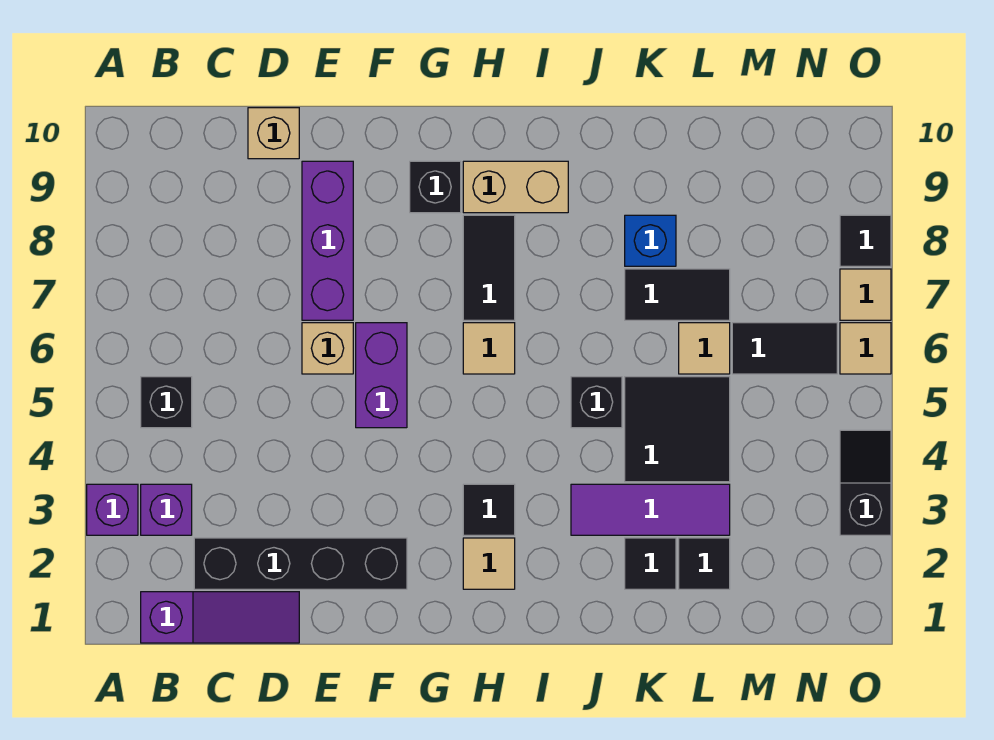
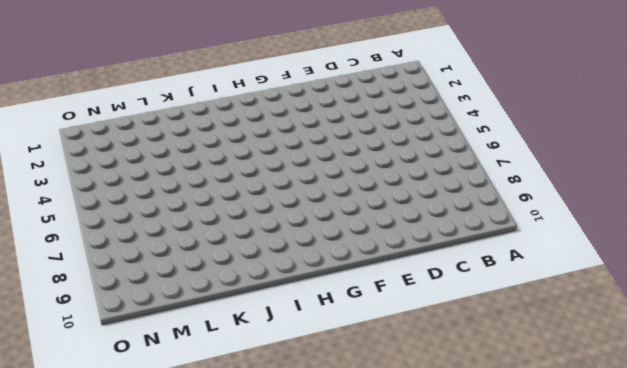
none -> purple brick A3 level 1
none -> purple slope B1:D1 level 1 top B
none -> purple brick B3 level 1

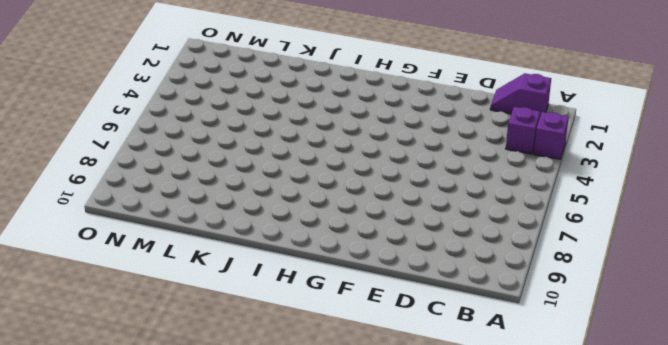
purple slope B1:C1 level 1 top B -> purple slope B1:D1 level 1 top B
none -> black brick B5 level 1
none -> black brick C2:F2 level 1
none -> tan brick D10 level 1

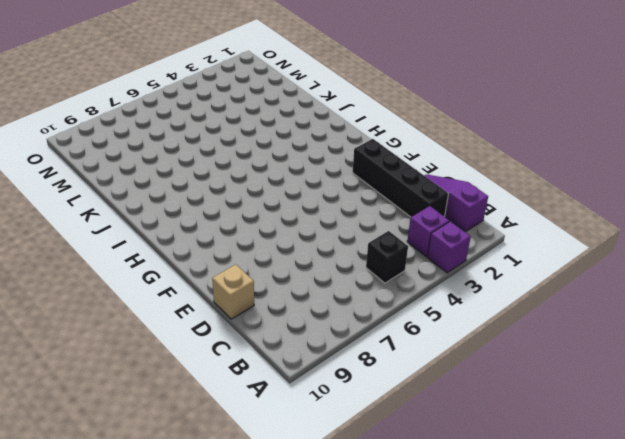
none -> tan brick E6 level 1
none -> purple brick E7:E9 level 1
none -> purple brick F5:F6 level 1

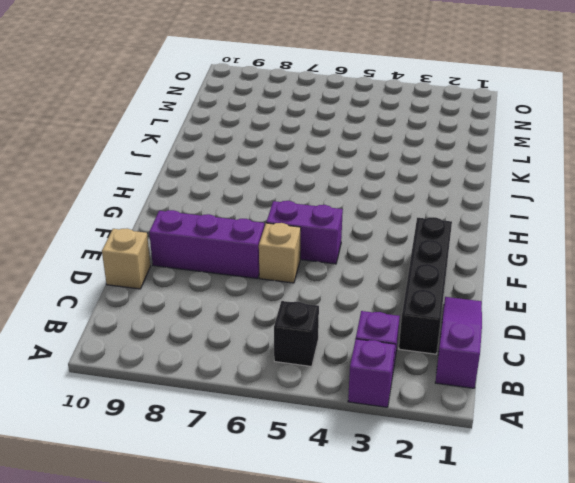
none -> black brick G9 level 1
none -> tan tile H2 level 1
none -> black tile H3 level 1

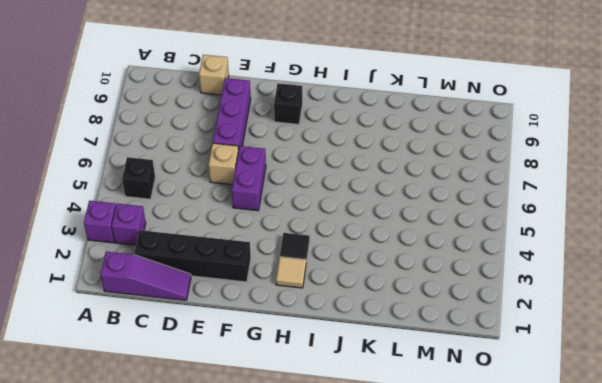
none -> tan tile H6 level 1
none -> black tile H7:H8 level 1
none -> tan brick H9:I9 level 1

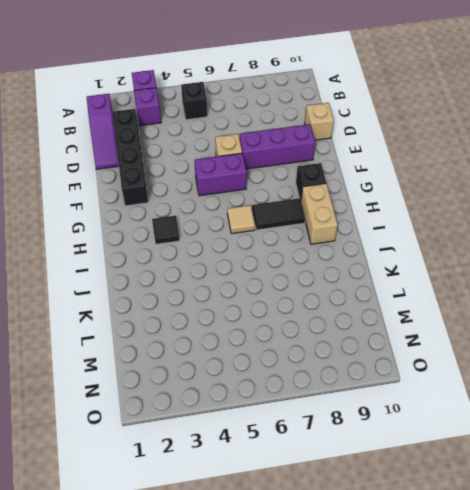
none -> tan tile H2 level 1
none -> purple tile J3:L3 level 1
none -> black brick J5 level 1

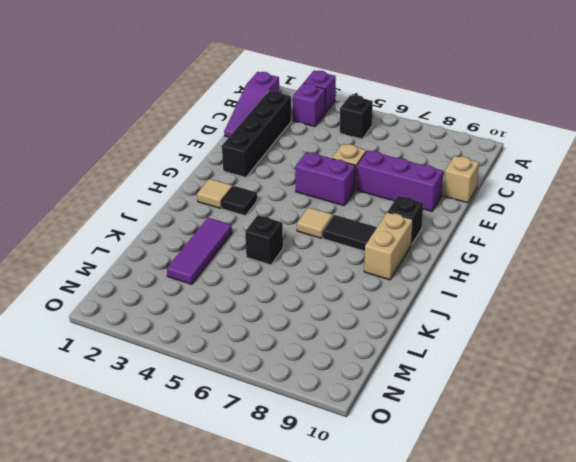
none -> black tile K2 level 1
none -> black tile K4:L5 level 1
none -> black tile K7:L7 level 1

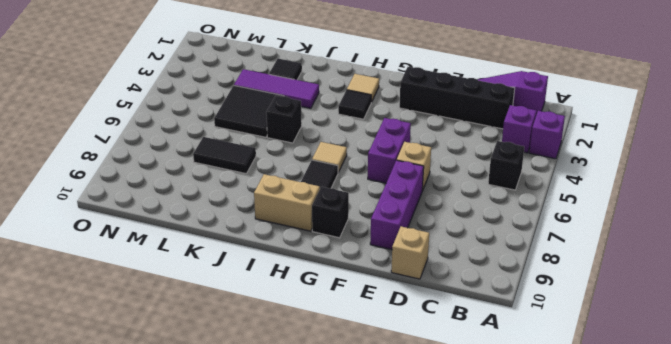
none -> blue brick K8 level 1
none -> black tile L2 level 1
none -> tan tile L6 level 1

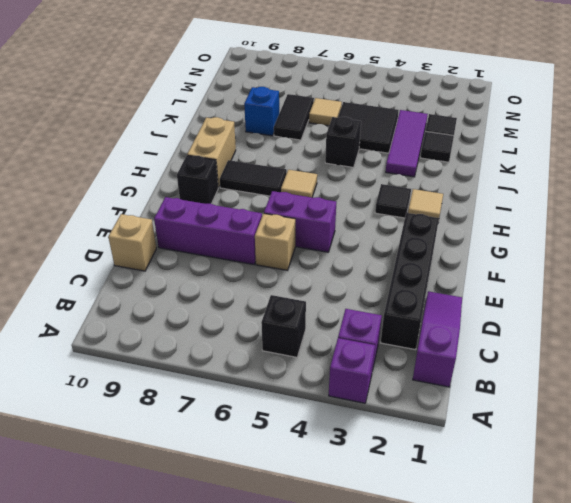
none -> black tile M6:N6 level 1
none -> black slope O3:O4 level 1 top 3
none -> tan tile O6 level 1

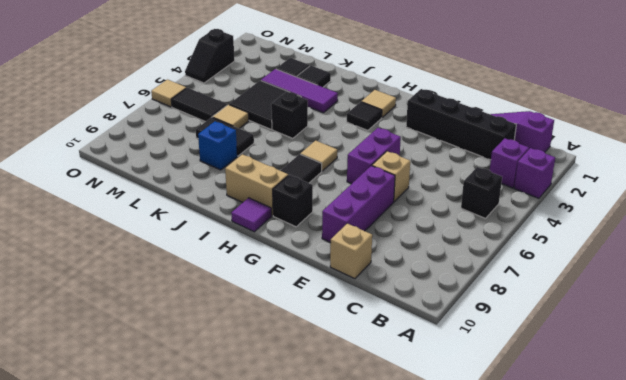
purple tile H10 level 1 -> none
none -> tan tile O7 level 1
none -> black tile O8 level 1

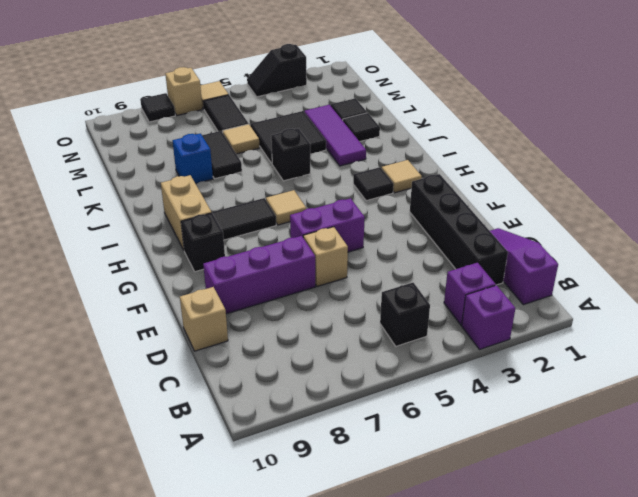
tan brick O7 level 1 -> tan tile O7 level 1

